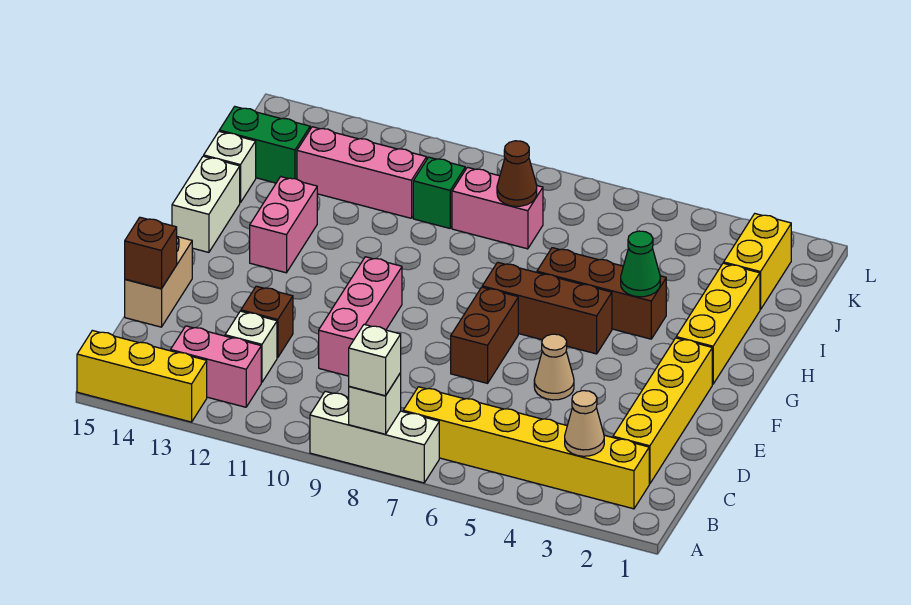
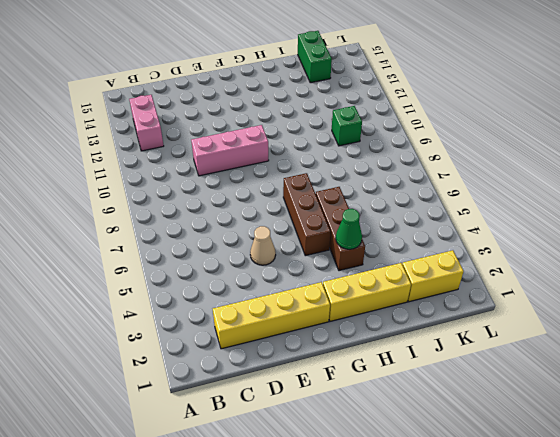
none -> white brick A7:A9 level 1
none -> yellow brick A13:A15 level 1
none -> yellow brick B2:B7 level 1

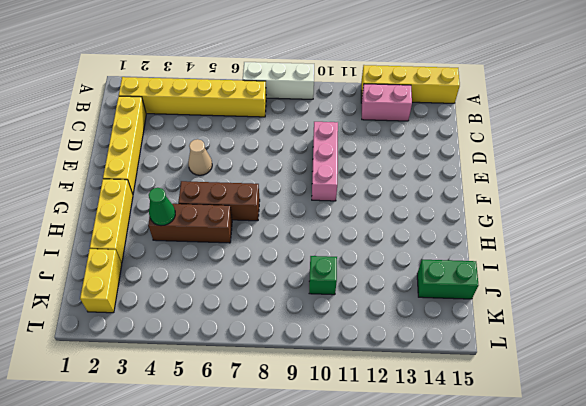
yellow brick A12:A15 level 1 -> yellow brick A13:A15 level 1
none -> white brick C12 level 1
none -> brown brick D12 level 1
none -> tan brick D15:E15 level 1

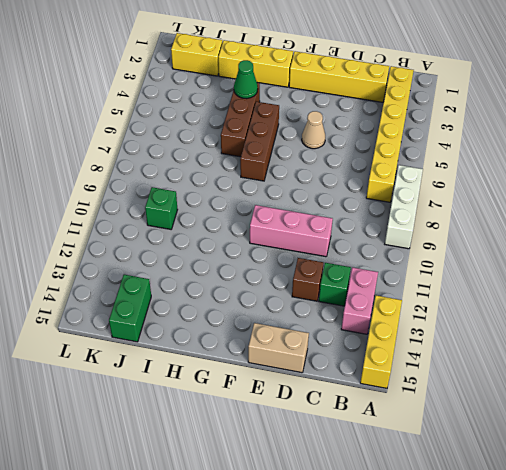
green brick C12 level 1 -> white brick C12 level 1
none -> brown brick E7:F7 level 1
none -> pink brick G13:H13 level 1
none -> white brick G15:H15 level 1

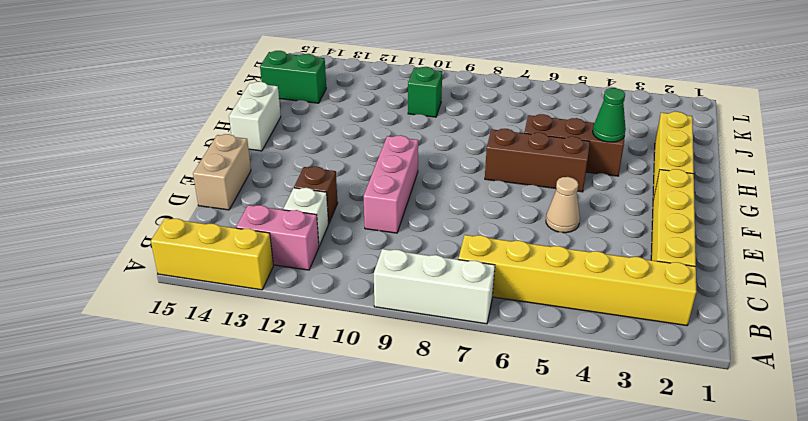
none -> brown brick E7:F7 level 1
none -> pink brick G13:H13 level 1
none -> white brick I15 level 1

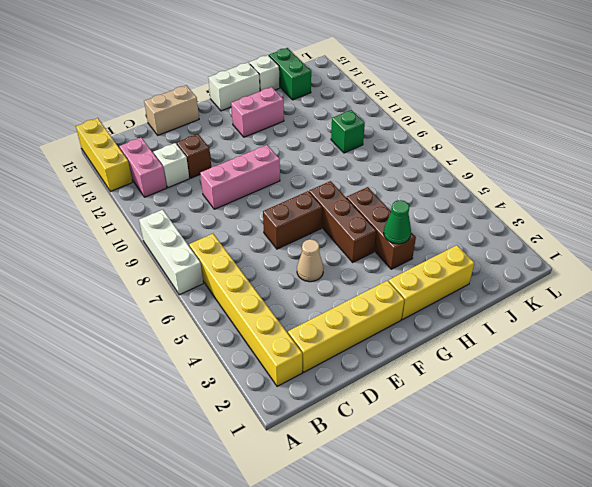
none -> yellow brick J2:K2 level 1
none -> pink brick J8:J9 level 1
none -> pink brick J11:J13 level 1

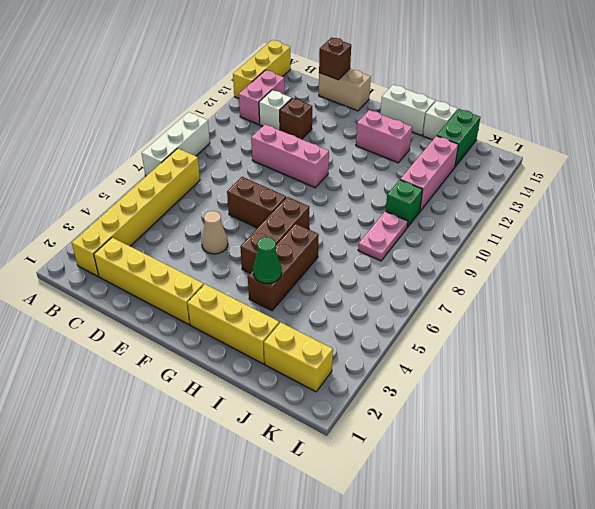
pink plate J8:J9 level 1 -> pink brick J8:J9 level 1
none -> white brick A8 level 2
none -> tan cone B3 level 2
none -> brown cone J8 level 2

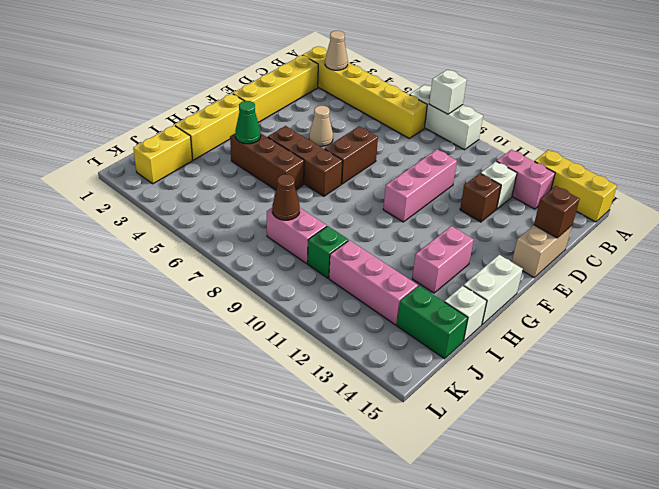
none -> white brick A8 level 3

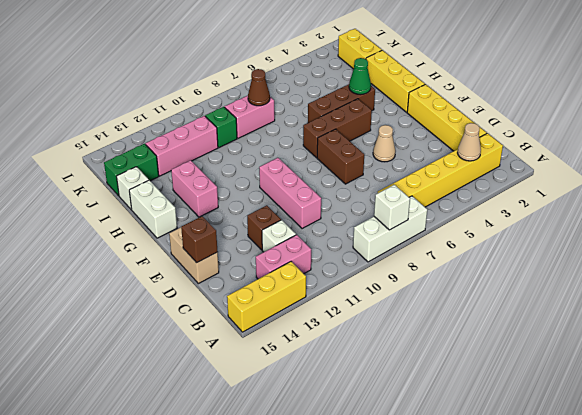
none -> white brick A8 level 3

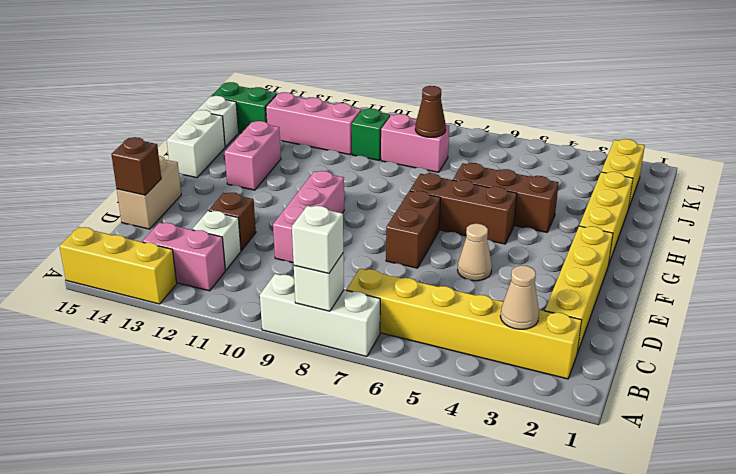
none -> green cone H4 level 2

